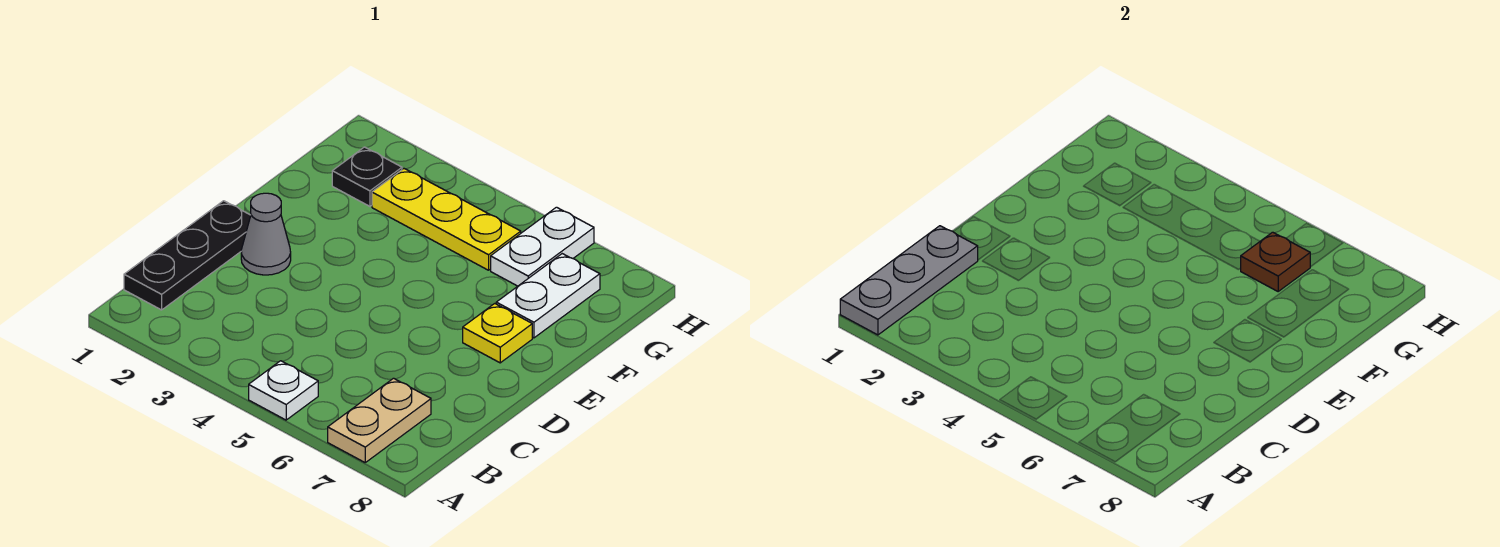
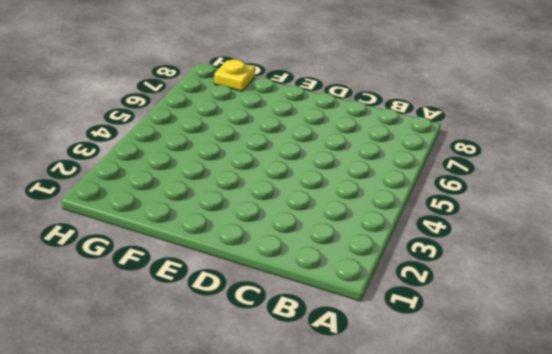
yellow plate G8 level 1 -> yellow plate E7 level 1
none -> white plate A5 level 1
none -> tan plate A7:B7 level 1

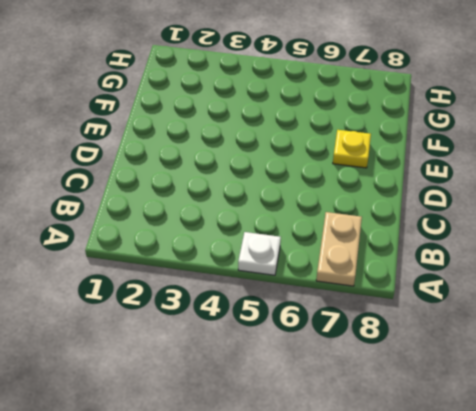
none -> black plate B1:D1 level 1
none -> grey cone D2 level 1

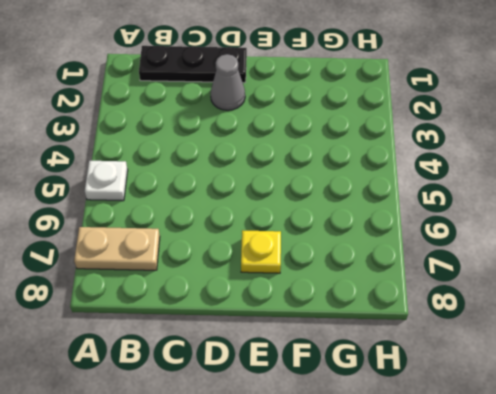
none -> white plate F7:G7 level 1
none -> black plate G2 level 1

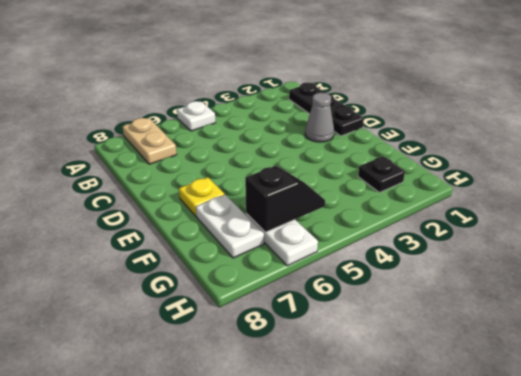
black slope G5:G6 level 2 top 6 -> brown plate G6 level 2
none -> yellow plate G3:G5 level 1
none -> grey plate A1:C1 level 2

